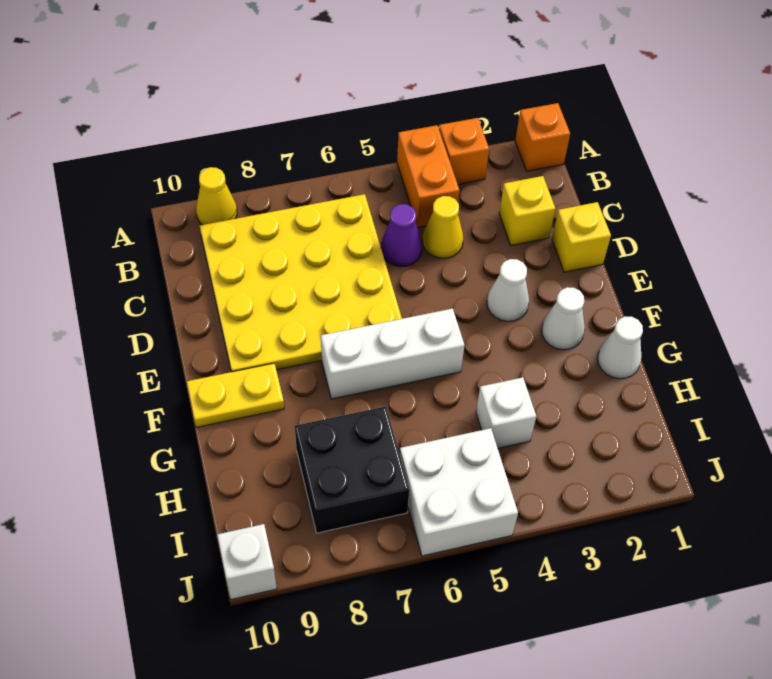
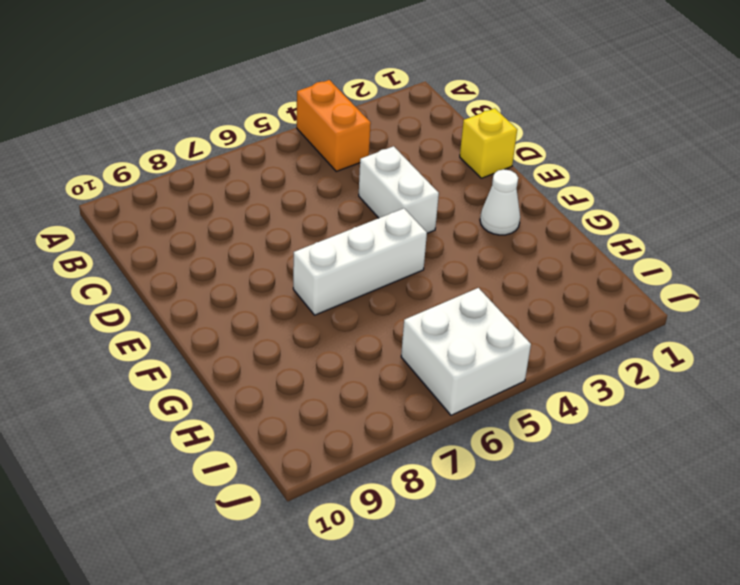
white brick D4:E4 level 1 -> none
none -> orange brick A1 level 1
none -> orange brick A3 level 1
none -> yellow cone A9 level 1

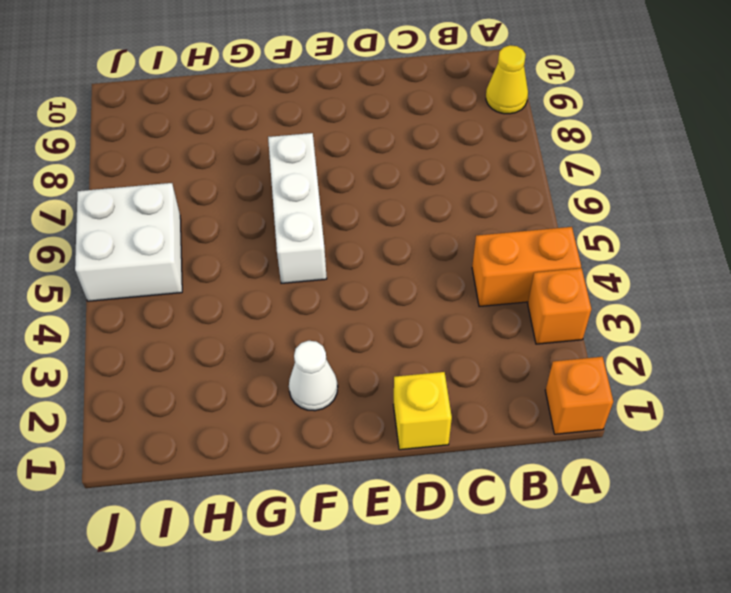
none -> yellow plate B6:E9 level 1
none -> yellow brick C2 level 1
none -> yellow cone C4 level 1

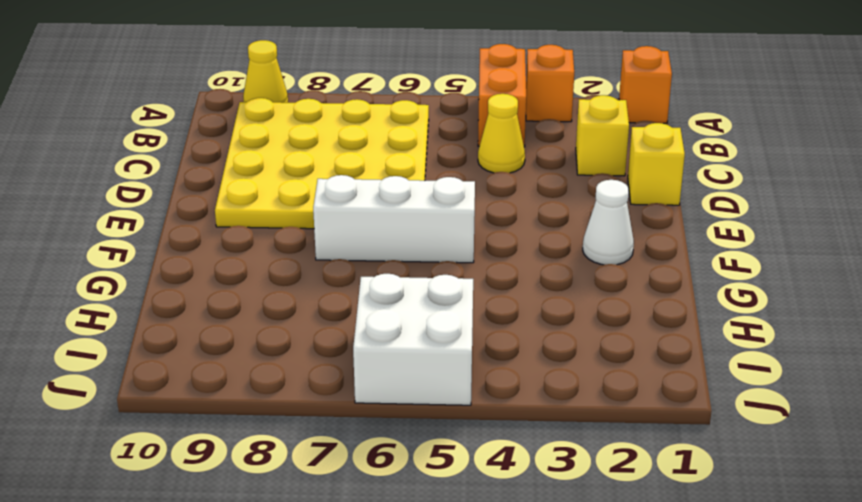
none -> purple cone C5 level 1
none -> white cone E3 level 1
none -> yellow plate F9:F10 level 1

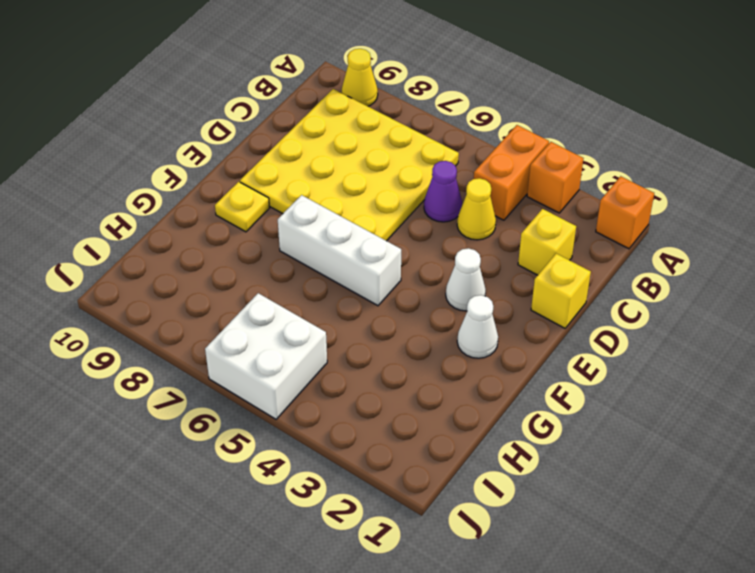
yellow plate F9 level 1 -> yellow plate F9:F10 level 1
none -> white cone G1 level 1
none -> white brick H4 level 1
none -> black brick H7:I8 level 1

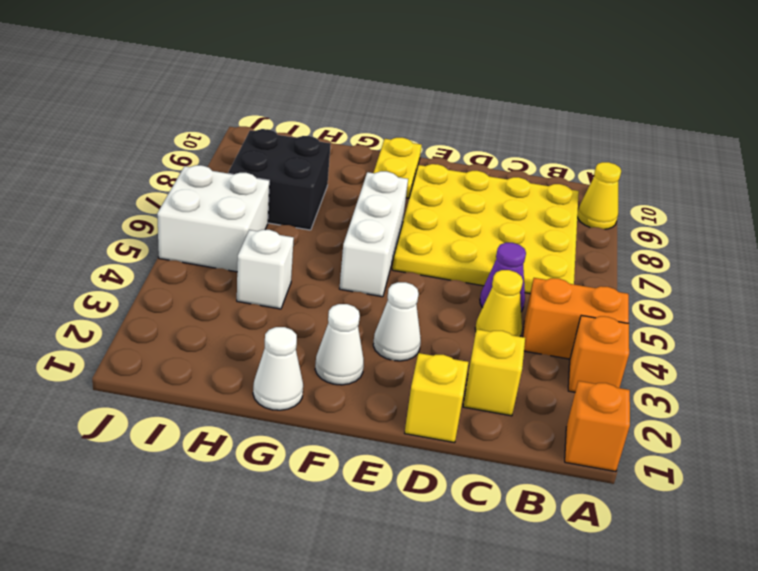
none -> white brick J10 level 1

